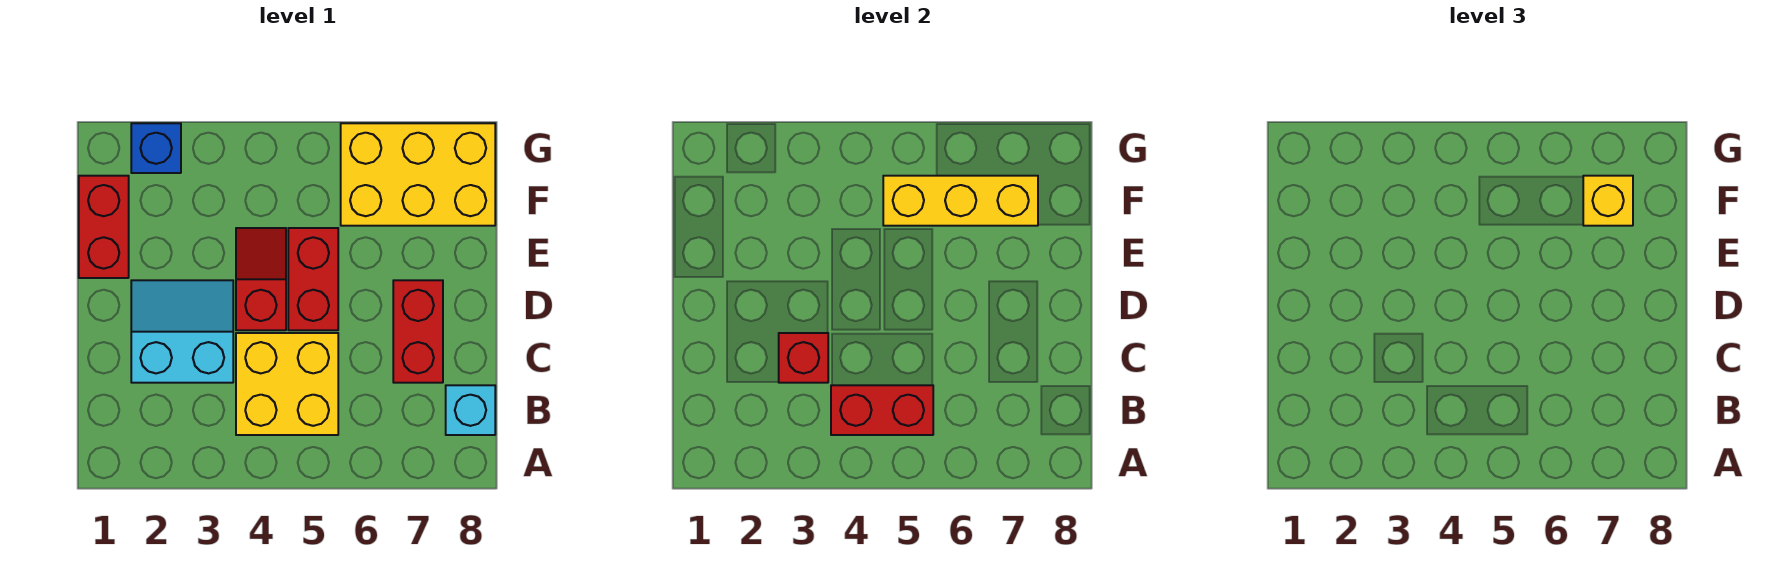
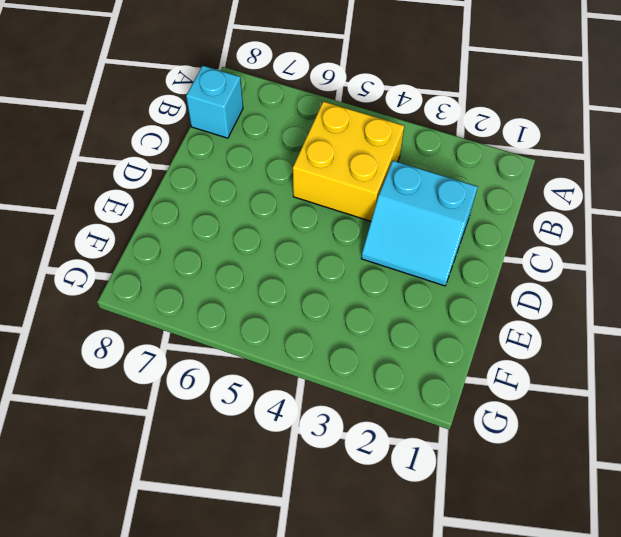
none -> red brick C7:D7 level 1
none -> red slope D4:E4 level 1 top D
none -> red brick D5:E5 level 1

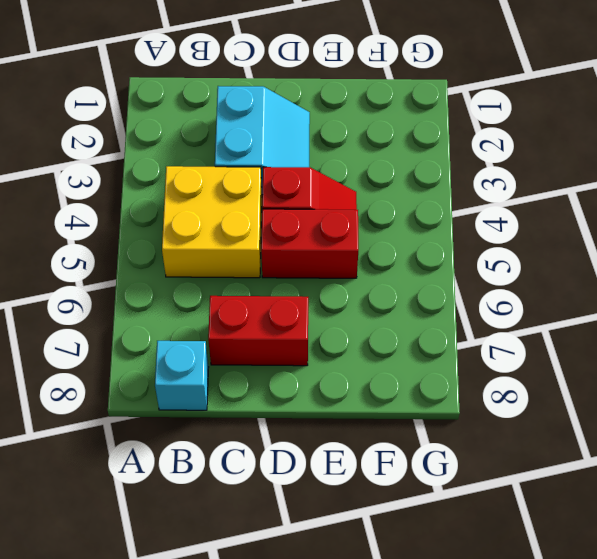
none -> red brick E1:F1 level 1
none -> yellow brick F6:G8 level 1
none -> blue brick G2 level 1

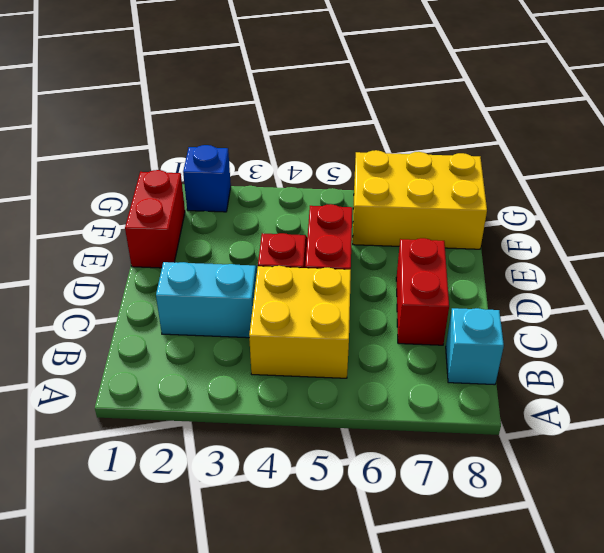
none -> red brick B4:B5 level 2
none -> red brick C3 level 2
none -> yellow brick F5:F7 level 2

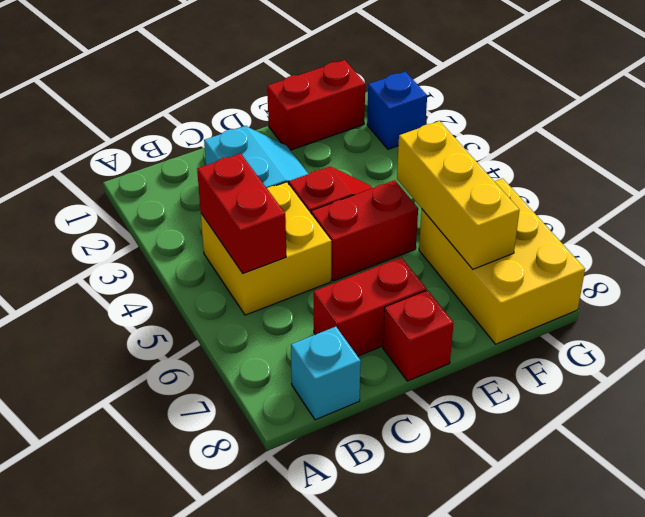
red brick D8 level 1 -> red brick C3 level 2
none -> yellow brick F7 level 3

